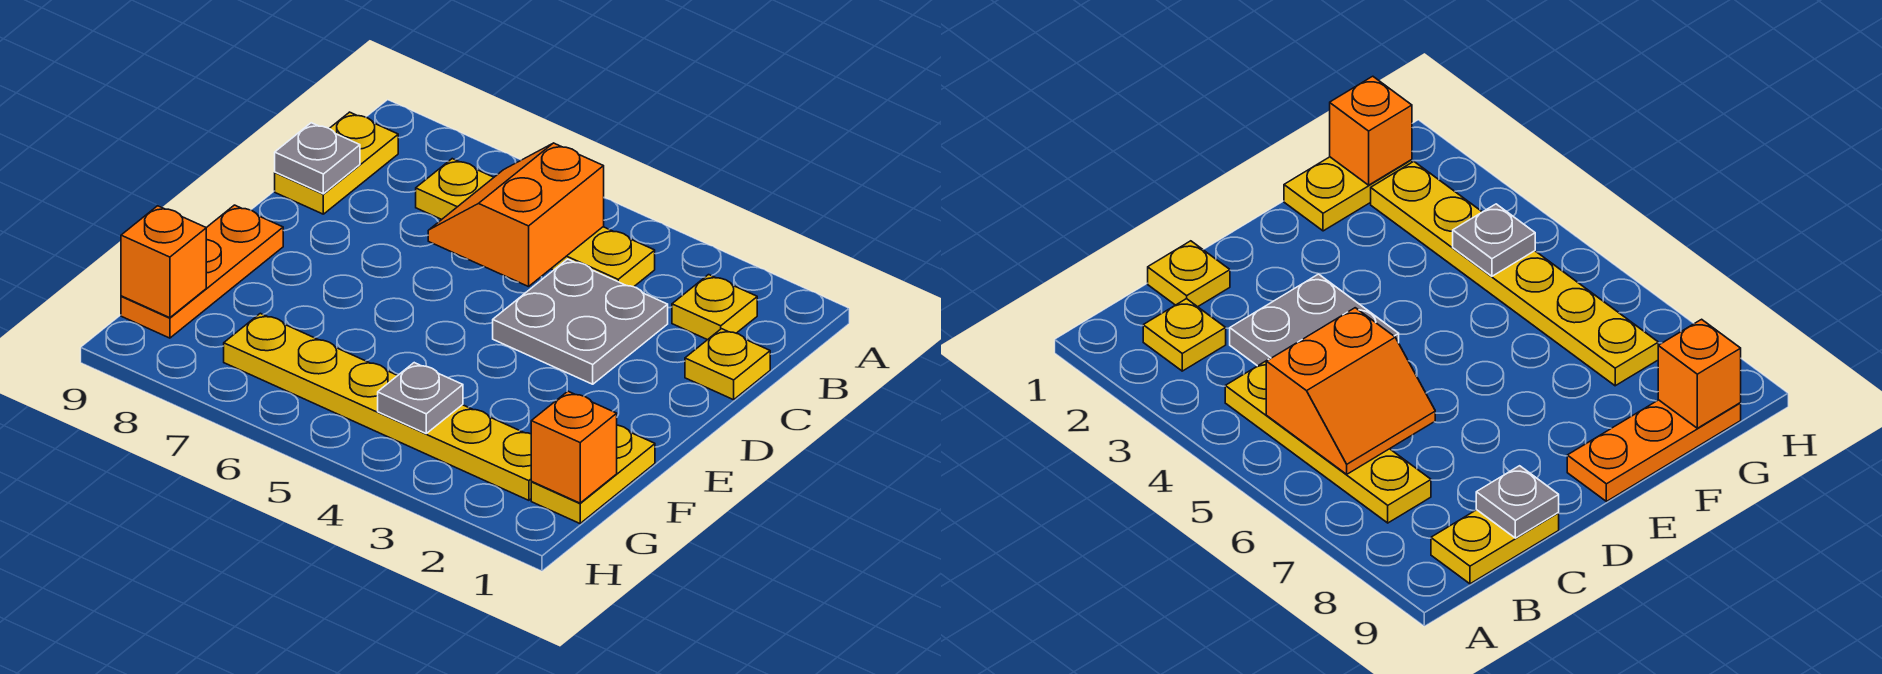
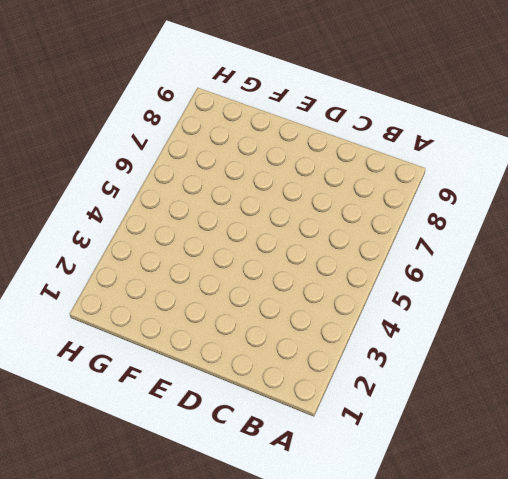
none -> yellow plate B2 level 1
none -> yellow plate B4:B7 level 1
none -> yellow plate B9:C9 level 1

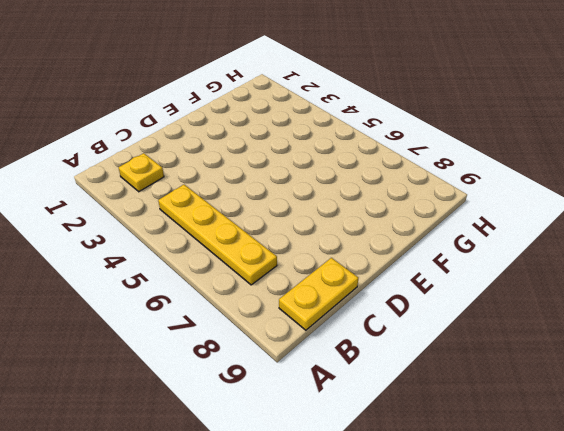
none -> yellow plate C1 level 1
none -> grey plate C3:D4 level 1
none -> orange plate E9:G9 level 1

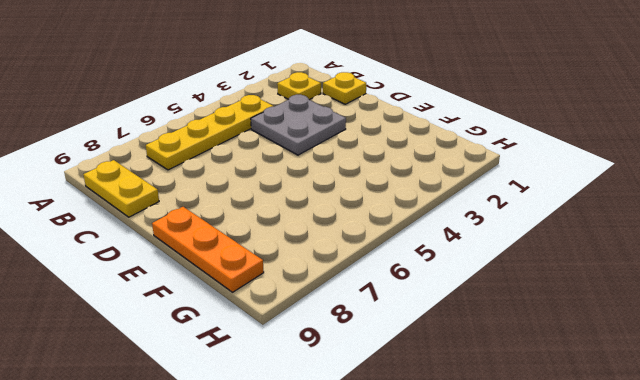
none -> yellow plate F1:G1 level 1
none -> yellow plate G2:G7 level 1
none -> orange slope B5:C6 level 2 top 5

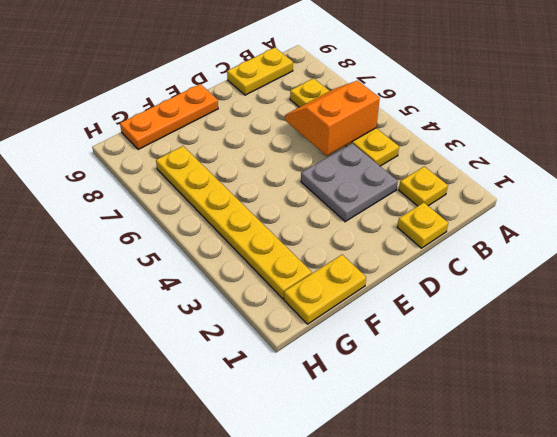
none -> grey plate C9 level 2
none -> orange brick G1 level 2
none -> grey plate G4 level 2

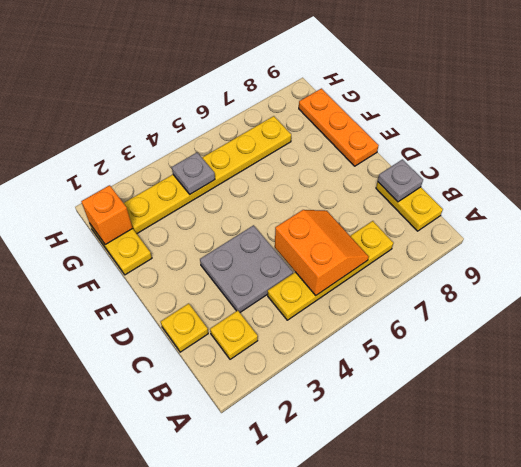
none -> orange brick G9 level 2

